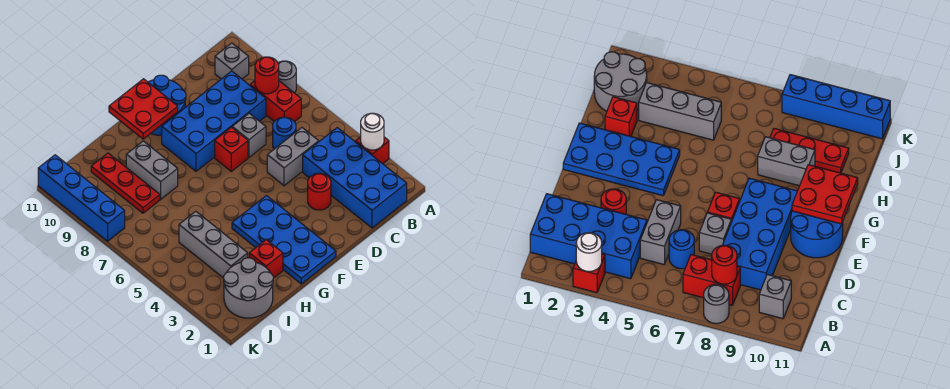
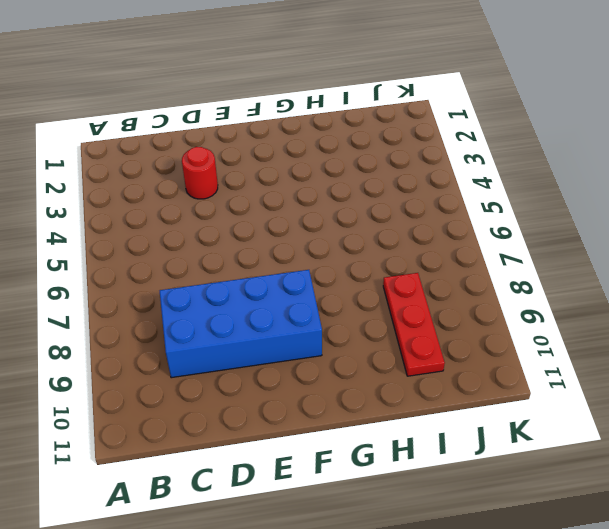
none -> red brick A3 level 1
none -> grey round brick A8 level 1
none -> blue brick B1:C4 level 1

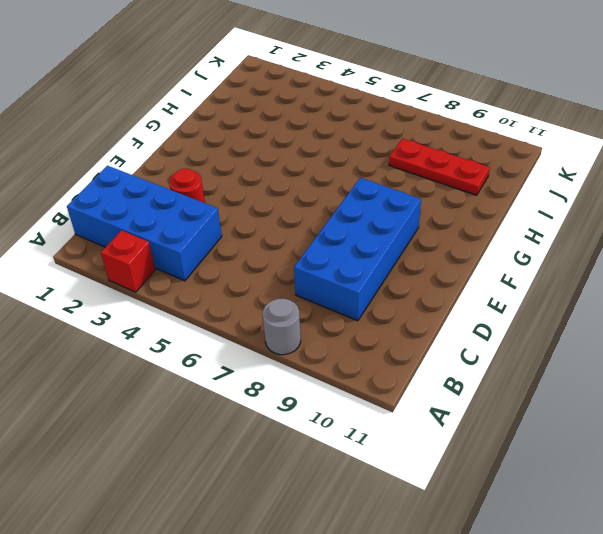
none -> red brick B7:B8 level 1
none -> grey brick B10 level 1
none -> grey brick C5:D5 level 1

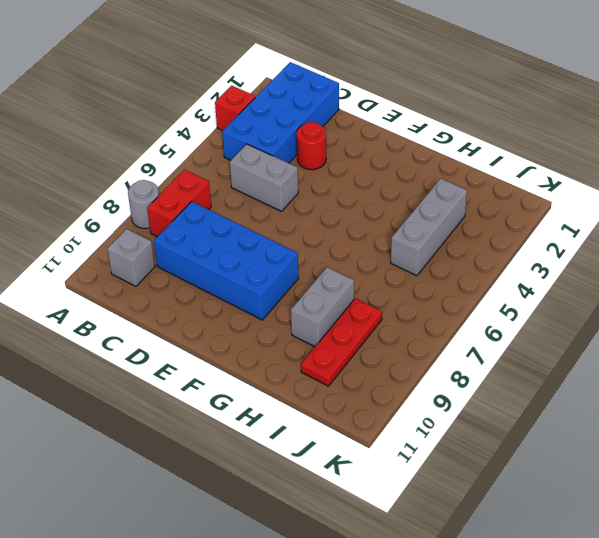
none -> blue round brick C6 level 1
none -> grey brick D7 level 1
none -> red brick E7 level 1

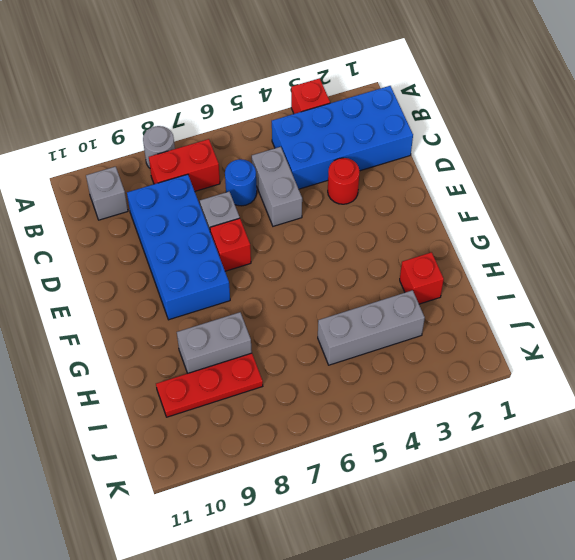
none -> blue round brick E10:F11 level 1
none -> blue plate F1:G4 level 1
none -> grey round brick I1:J2 level 1

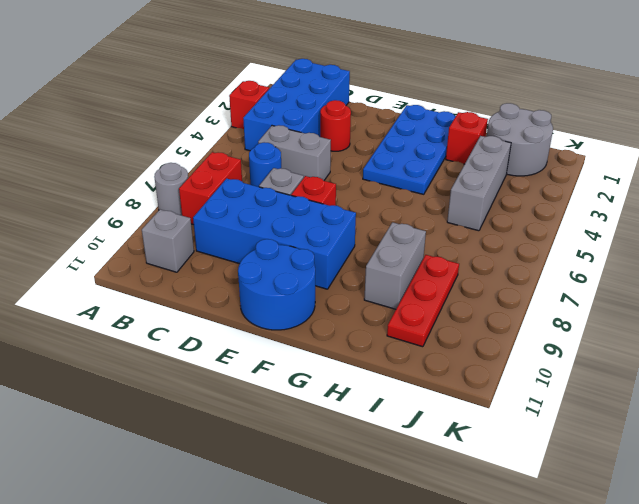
none -> blue brick K8:K11 level 1
none -> white round brick A3 level 2
none -> red round brick B8 level 2

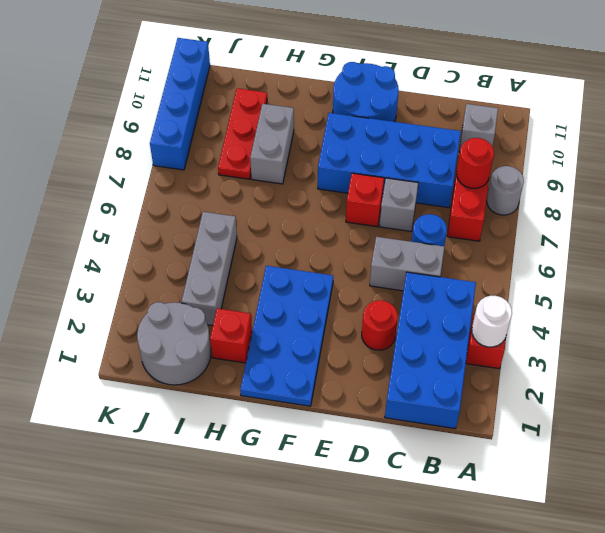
none -> red plate F10:G11 level 2

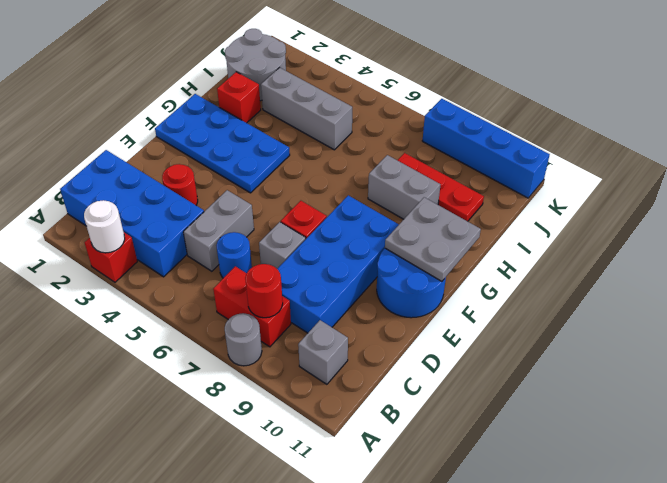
grey plate F10:G11 level 2 -> red plate F10:G11 level 2

